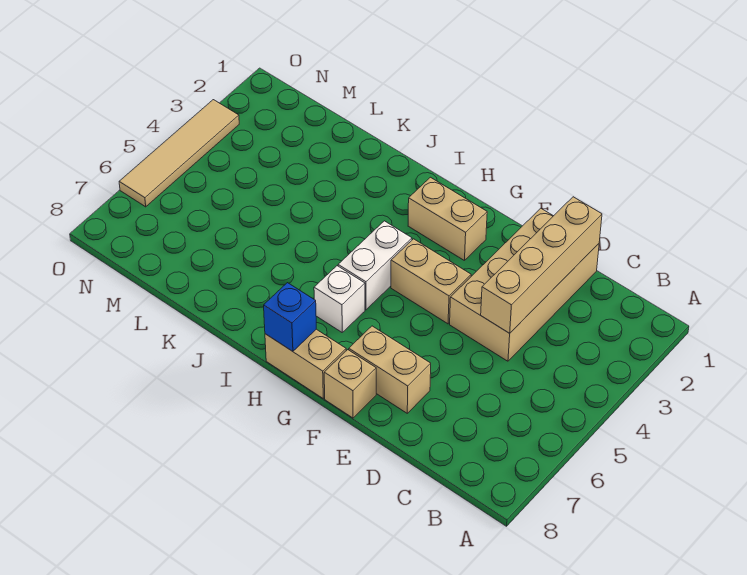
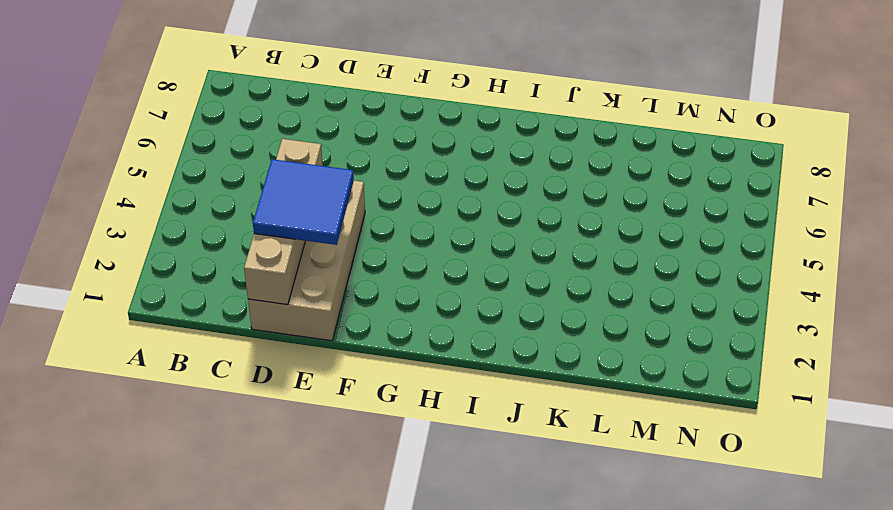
blue tile D2:E3 level 3 -> none
none -> tan brick E7:F7 level 1
none -> tan brick F4:G4 level 1

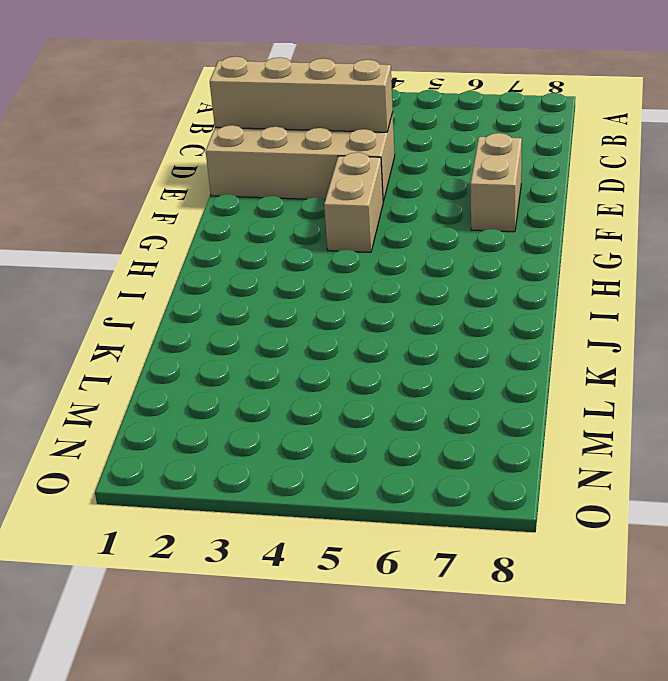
none -> tan brick F8 level 1
none -> tan brick G2:H2 level 1

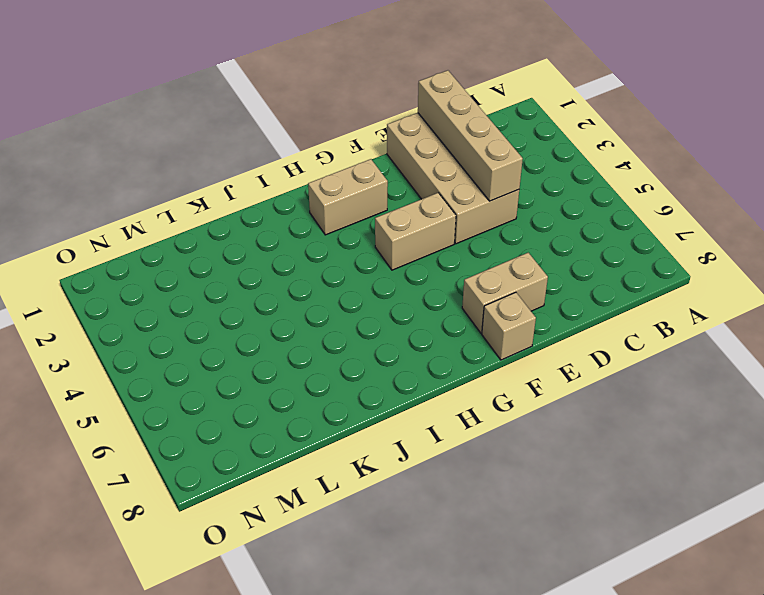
none -> tan brick G8:H8 level 1
none -> white brick H4:H5 level 1

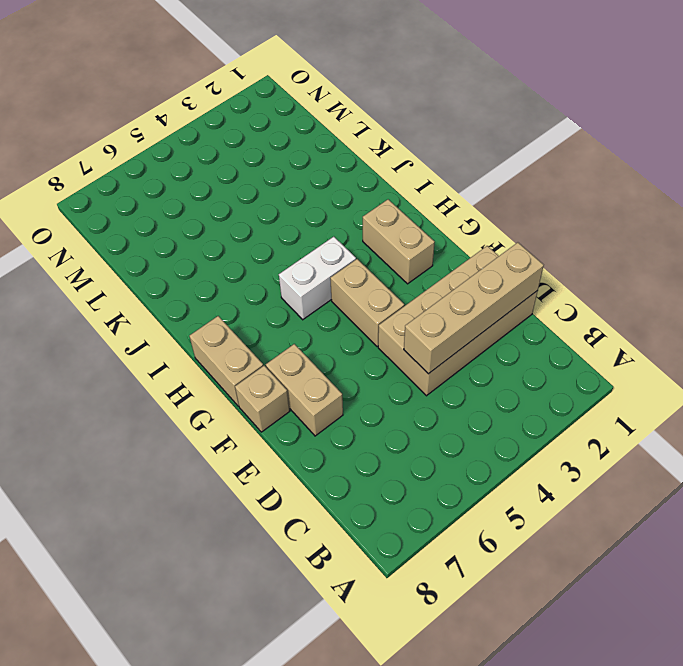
none -> white brick H6 level 1
none -> tan tile O3:O6 level 1

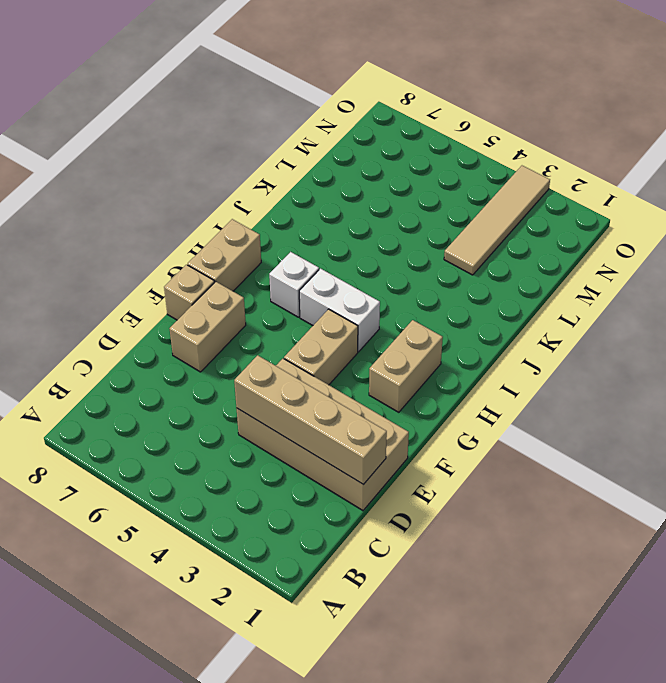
tan tile L3:O3 level 1 -> tan tile O3:O6 level 1
none -> blue brick H8 level 2

